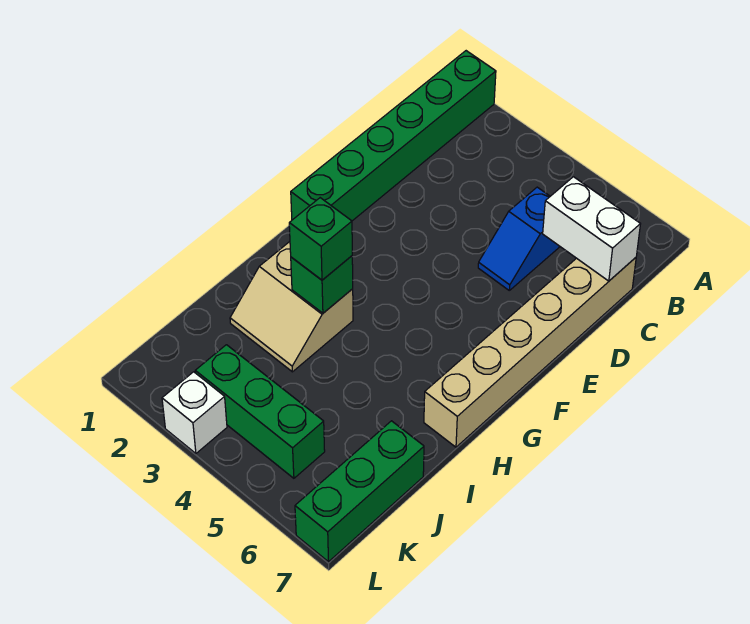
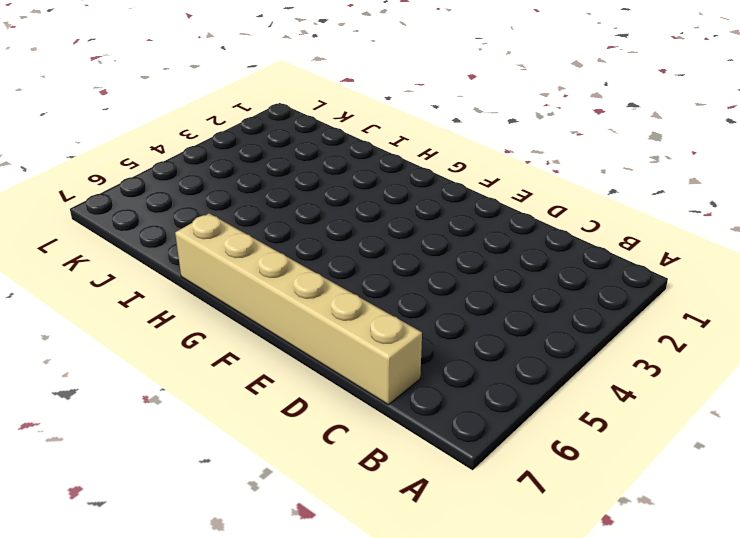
none -> green brick A1:F1 level 1
none -> blue slope C5:D5 level 1 top C

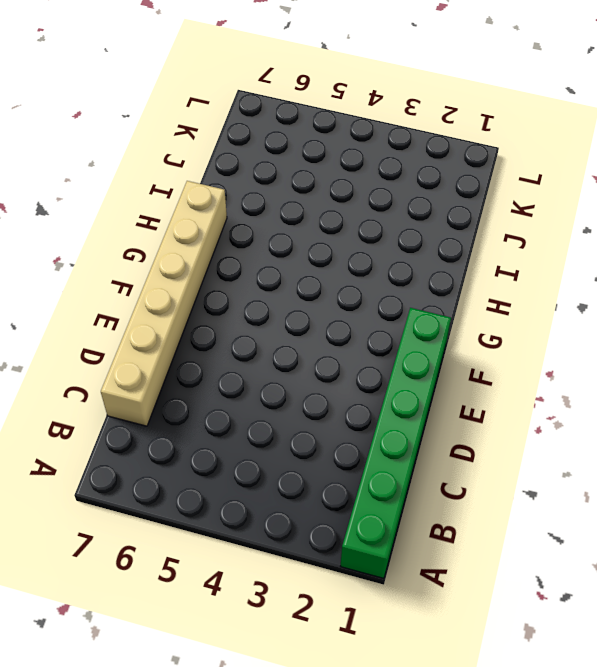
none -> blue slope C5:D5 level 1 top C
none -> tan slope H2:I3 level 1 top H

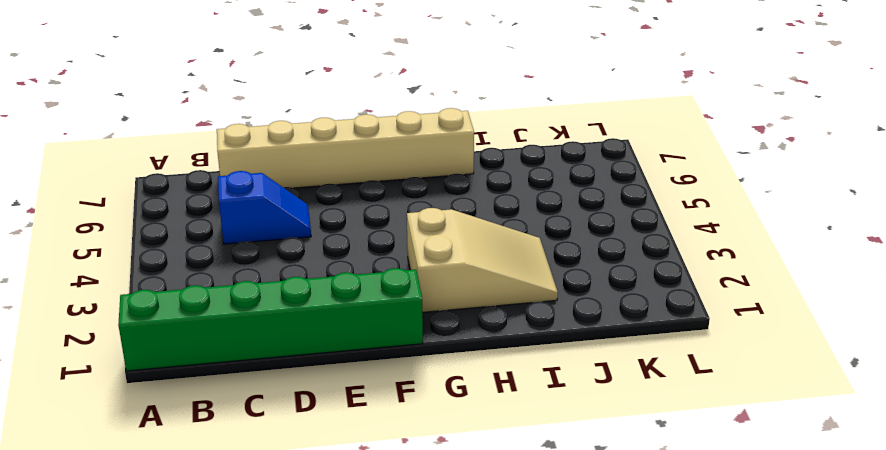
tan slope G2:I3 level 1 top G -> tan slope H2:I3 level 1 top H
none -> green brick J7:L7 level 1
none -> green brick K3:K5 level 1

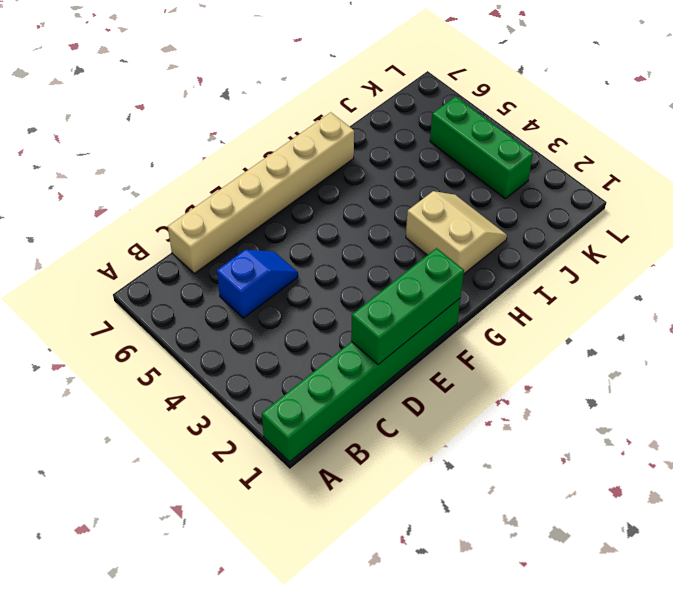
green brick D1:F1 level 2 -> green brick J7:L7 level 1
none -> white brick L3 level 1
none -> white brick C6:C7 level 2

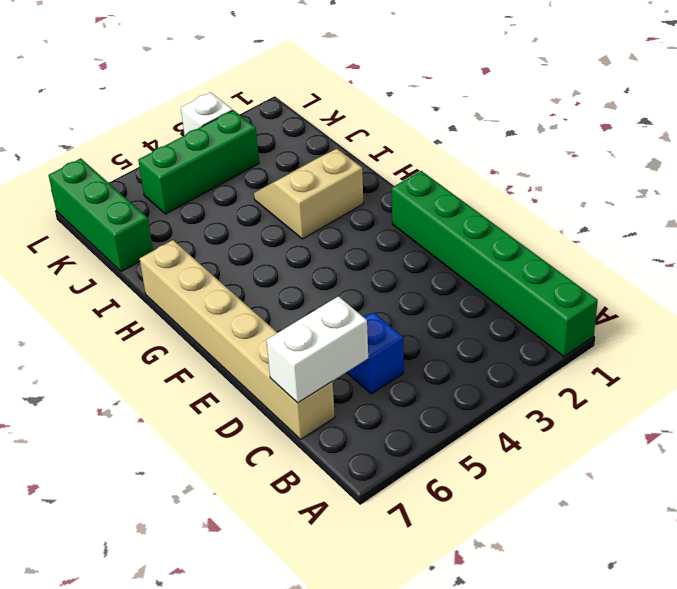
none -> green brick H3 level 2
none -> green brick H3 level 3

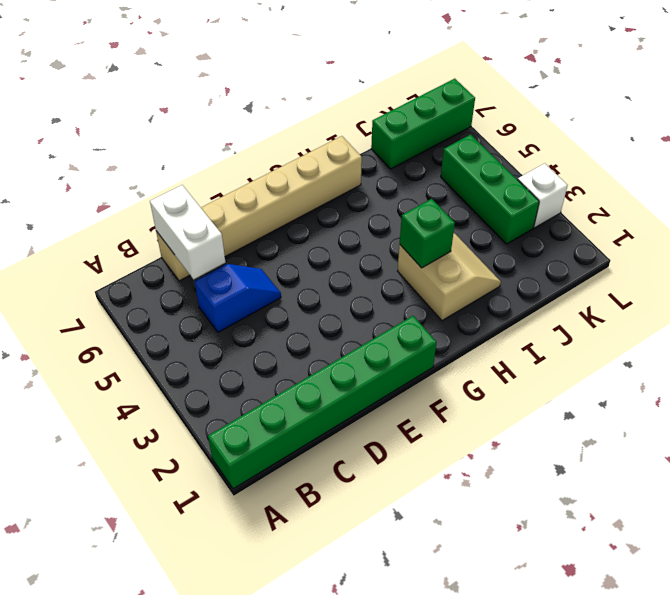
none -> green brick H3 level 3

